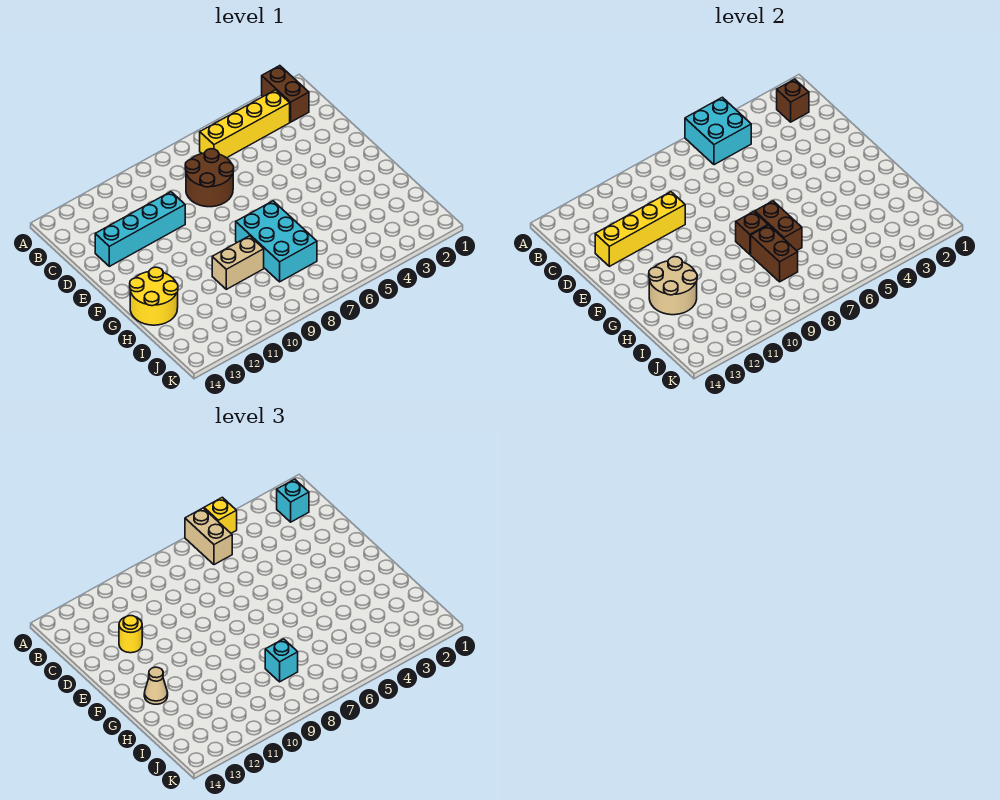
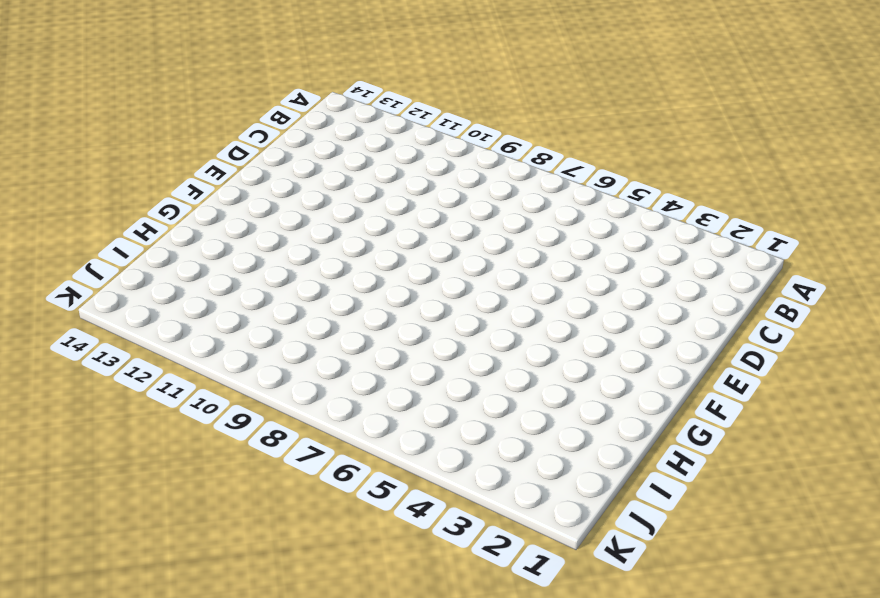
none -> brown brick A2:B2 level 1
none -> yellow brick B3:B6 level 1
none -> brown round brick C7:D8 level 1

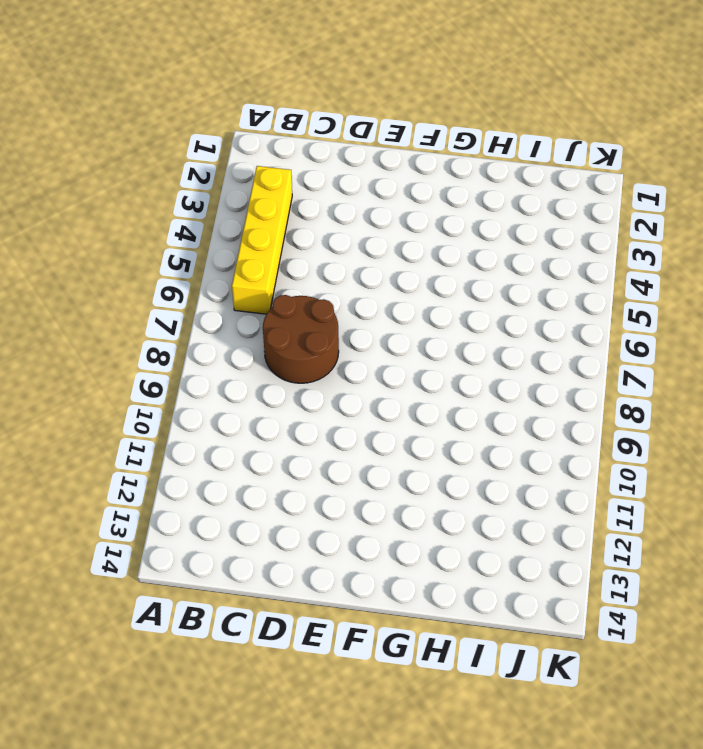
none -> brown brick A2:B2 level 1
none -> cyan brick D10:D13 level 1
none -> cyan brick G7:I8 level 1

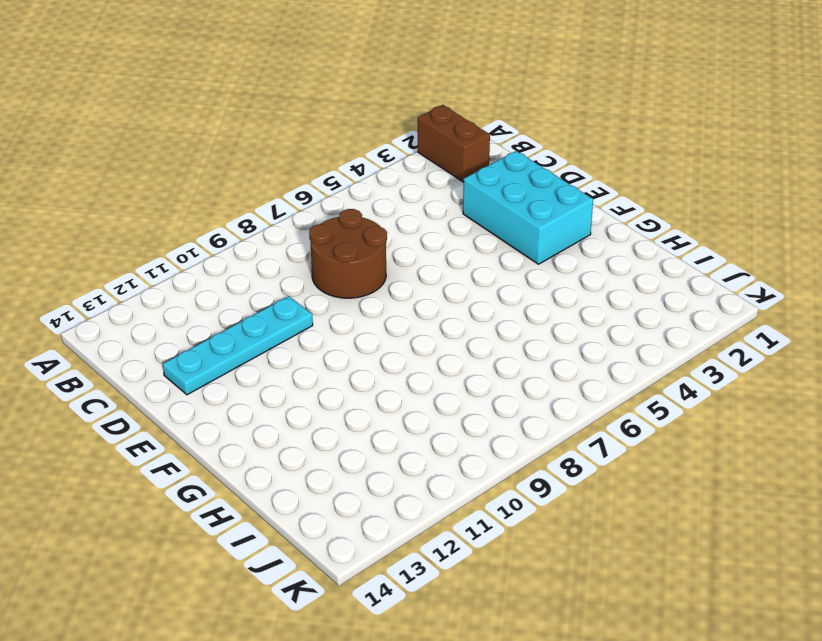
cyan brick D2:F3 level 1 -> cyan brick G7:I8 level 1
cyan plate D10:D13 level 1 -> cyan brick D10:D13 level 1
none -> yellow brick B3:B6 level 1
none -> yellow round brick G13:H14 level 1
none -> tan brick H9:H10 level 1

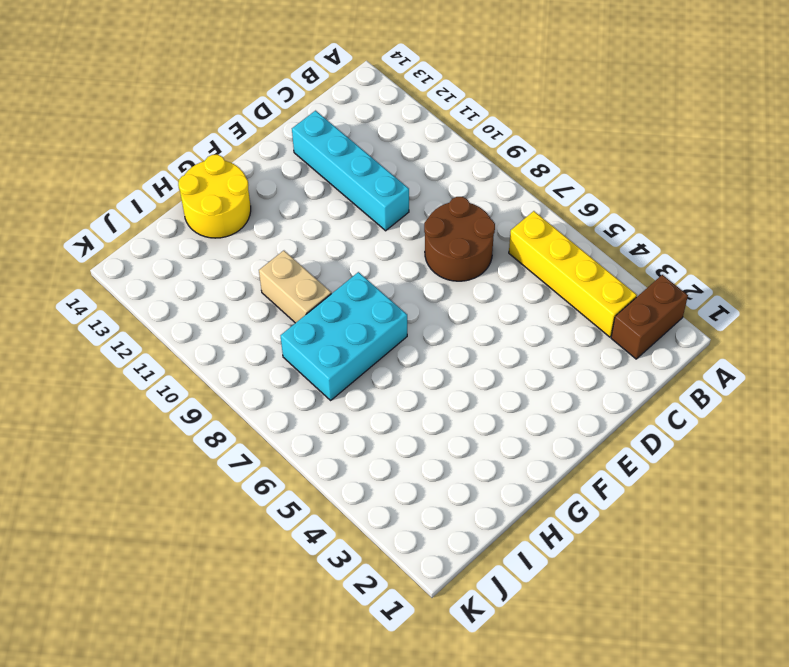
none -> cyan brick A5:B6 level 2
none -> brown brick B2 level 2
none -> yellow brick D10:D13 level 2

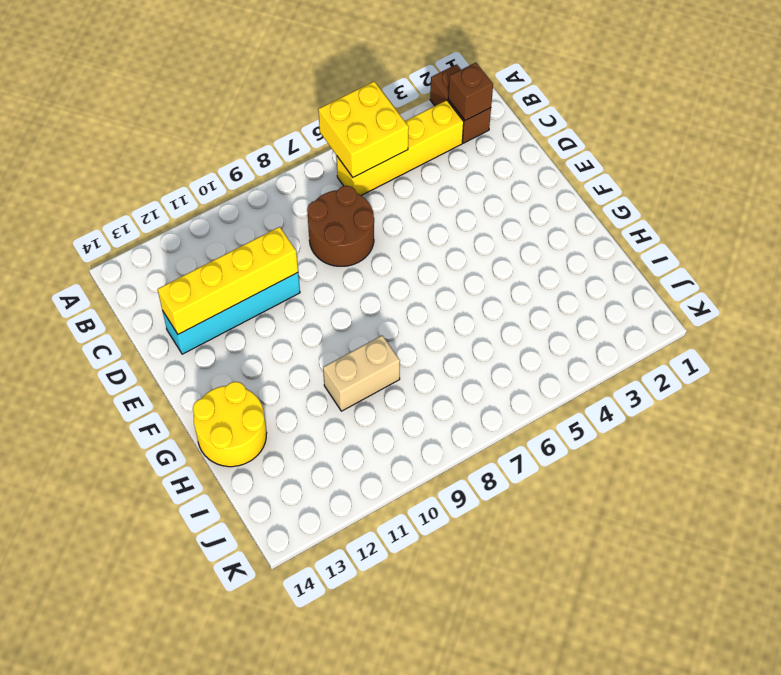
yellow brick A5:B6 level 2 -> cyan brick A5:B6 level 2
none -> cyan brick G7:I8 level 1
none -> brown brick G7:H7 level 2
none -> brown brick G8 level 2

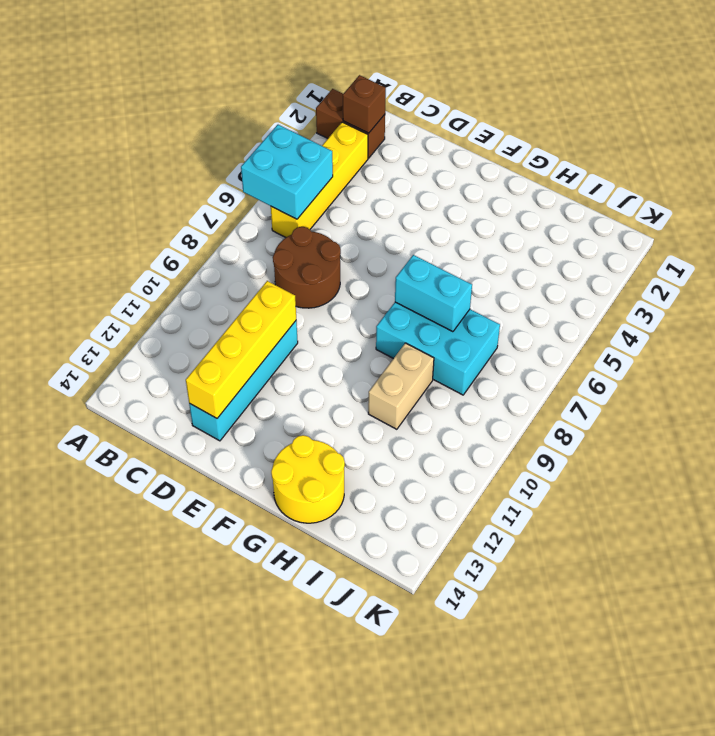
cyan brick G7:H7 level 2 -> brown brick G7:H7 level 2
none -> brown brick G8 level 2
none -> tan round brick G12:H13 level 2
none -> brown brick H8:I8 level 2

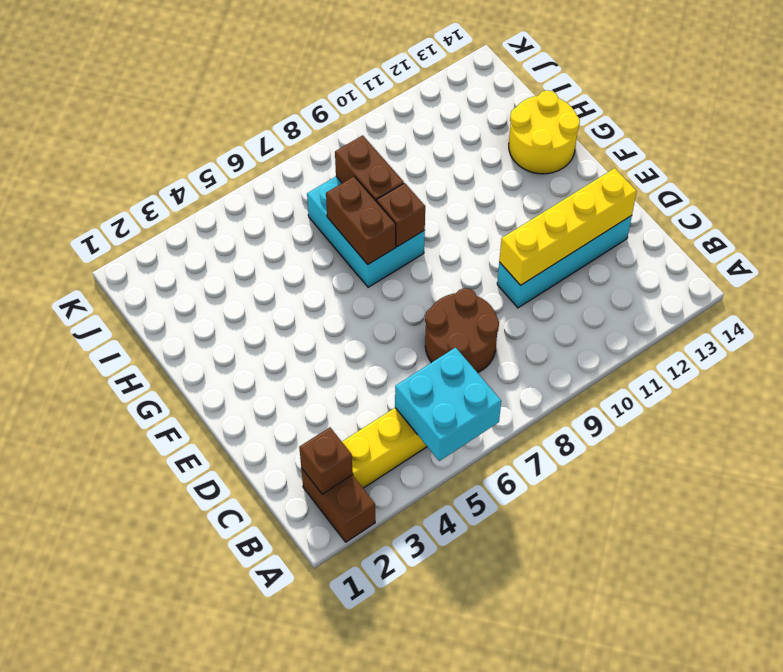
none -> tan brick H9:H10 level 1
none -> tan round brick G12:H13 level 2
none -> yellow brick A5 level 3

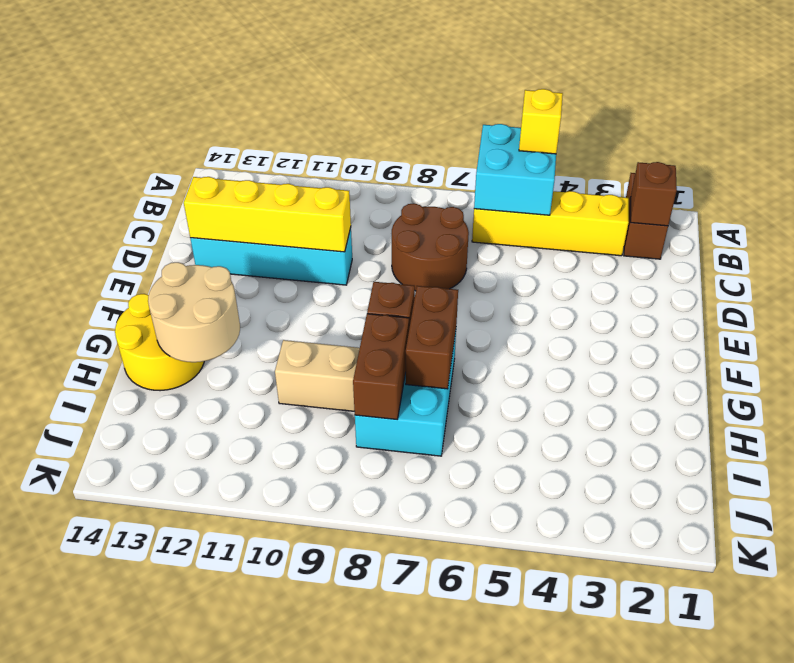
none -> tan brick A6:B6 level 3
none -> cyan brick B2 level 3
none -> yellow round brick D12 level 3

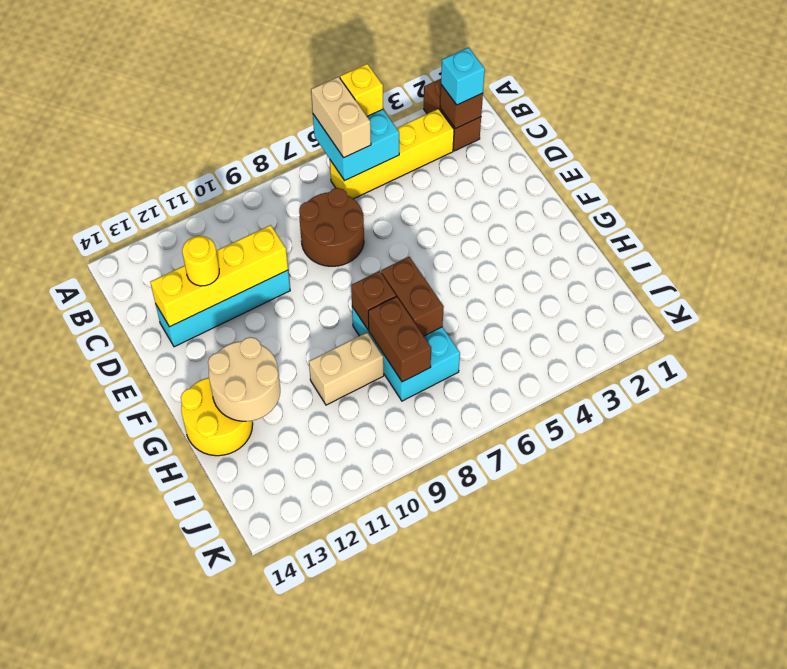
none -> tan cone G13 level 3
none -> cyan brick I8 level 3

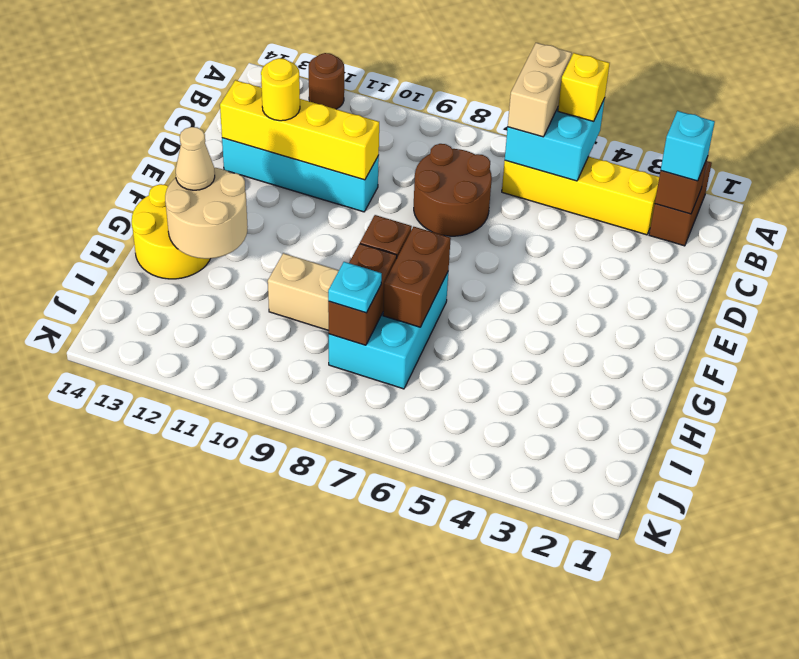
brown round brick A12 level 1 -> none
cyan plate I8 level 3 -> cyan brick I8 level 3

